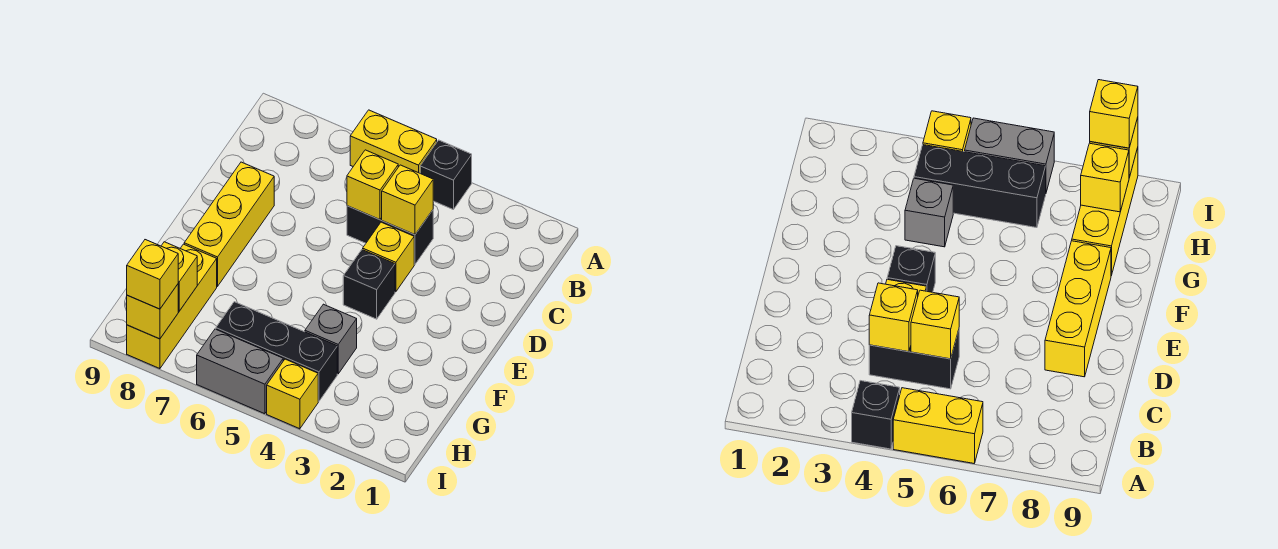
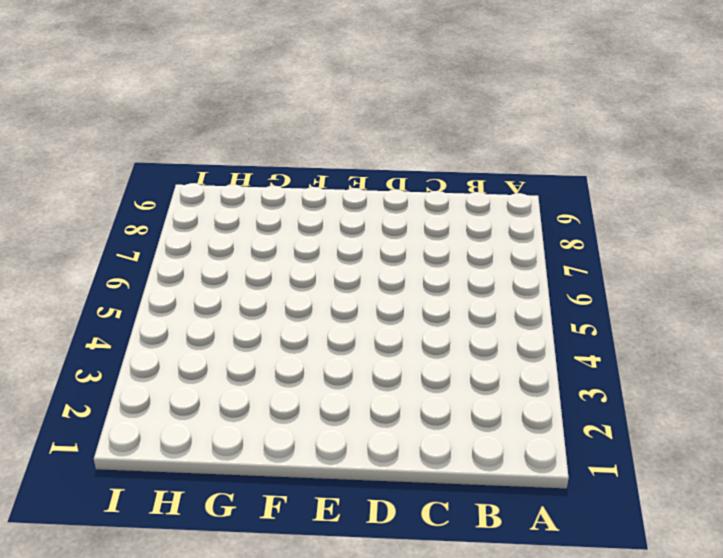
none -> black brick A4 level 1
none -> yellow brick A5:A6 level 1
none -> black brick C4:C5 level 1

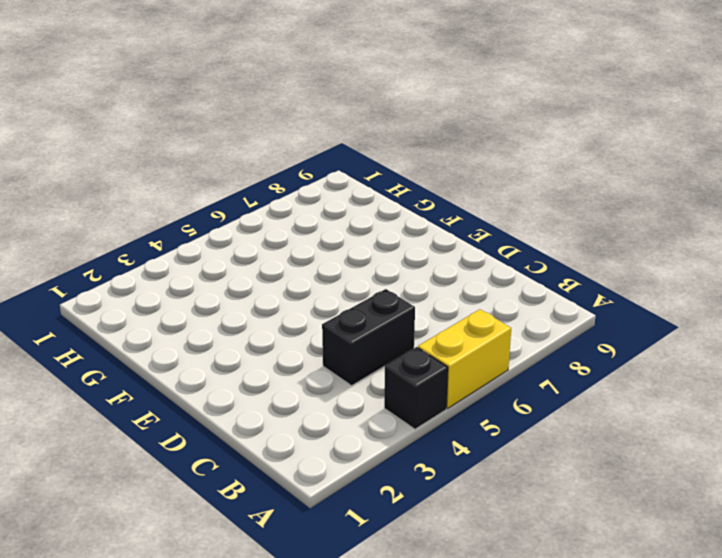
none -> yellow brick D4 level 1
none -> yellow brick D8:F8 level 1
none -> black brick E4 level 1

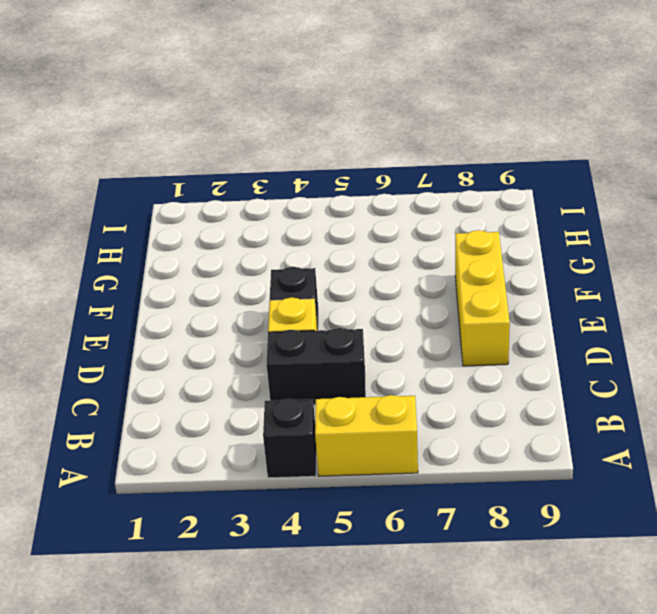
none -> grey brick G4 level 1
none -> yellow brick G8:I8 level 1
none -> black brick H4:H6 level 1

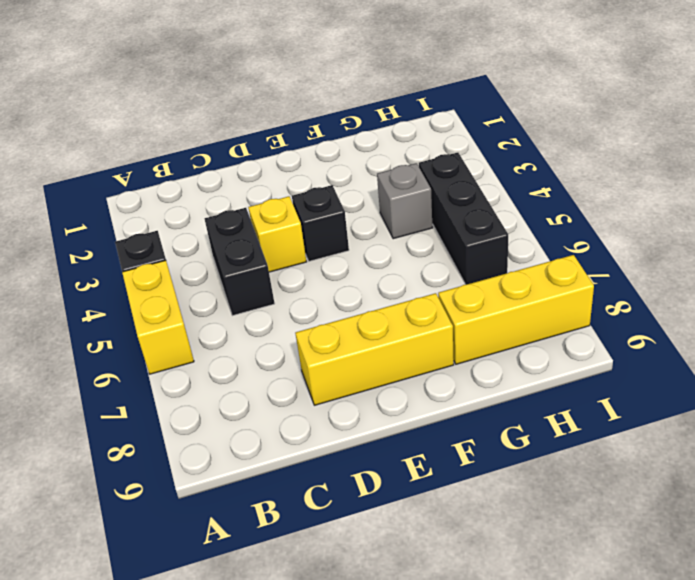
none -> yellow brick I4 level 1
none -> grey brick I5:I6 level 1
none -> yellow brick C4 level 2

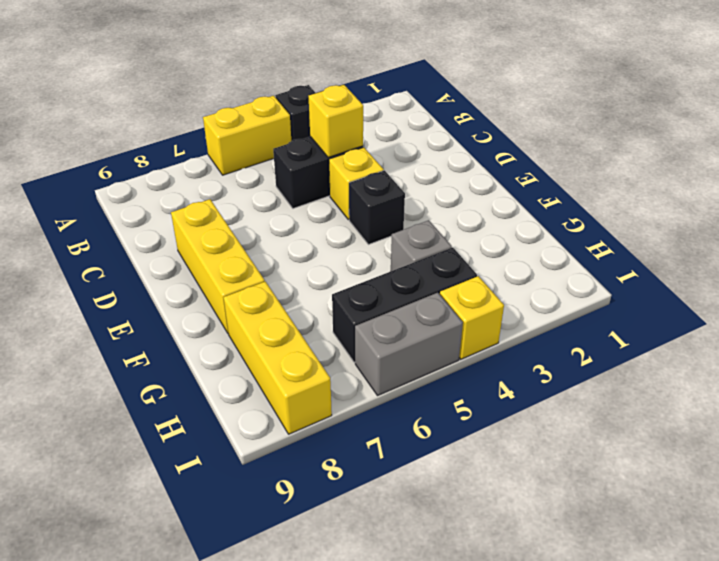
none -> yellow brick C5 level 2
none -> yellow brick H8 level 2
none -> yellow brick I8 level 2

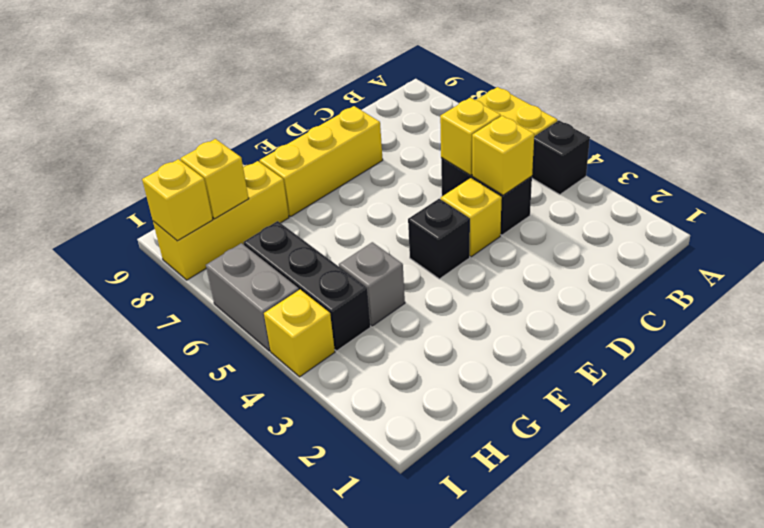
none -> yellow brick I8 level 3

